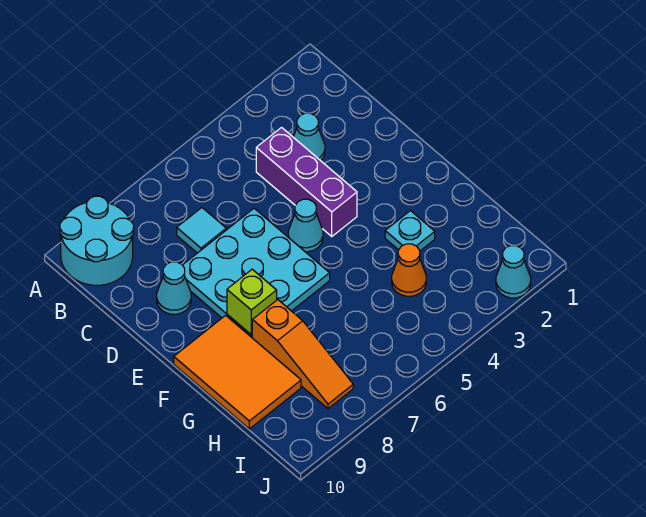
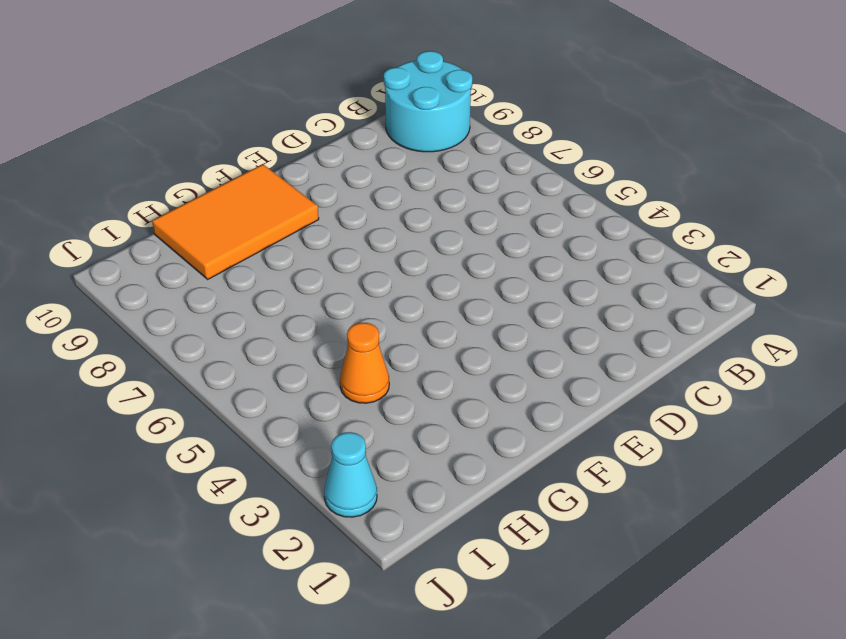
none -> cyan cone C3 level 1
none -> purple brick C4:E4 level 1
none -> cyan tile C7 level 1

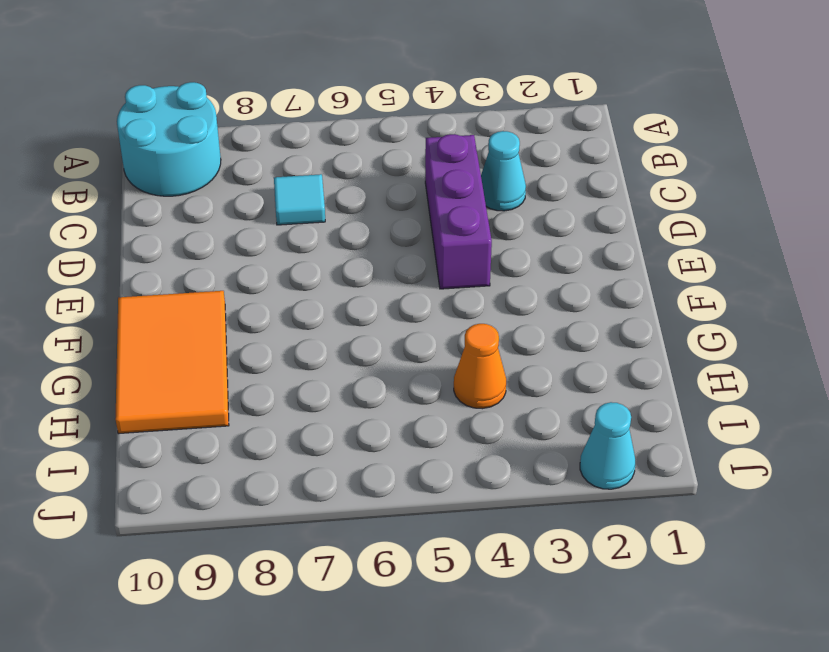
none -> cyan plate D6:F8 level 1
none -> cyan cone D9 level 1
none -> cyan cone E5 level 1

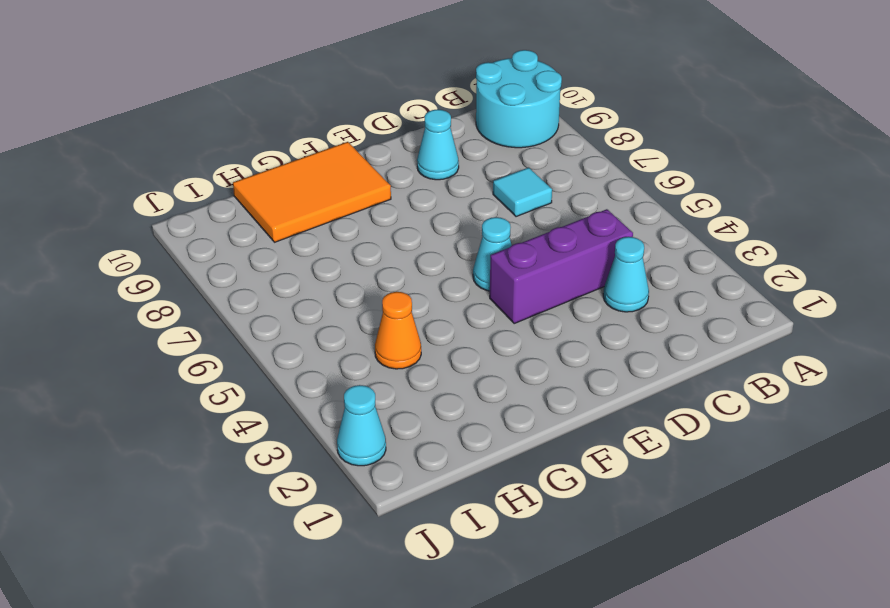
none -> cyan plate D6:F8 level 1
none -> cyan plate G3 level 1
none -> orange slope G8:I8 level 1 top G

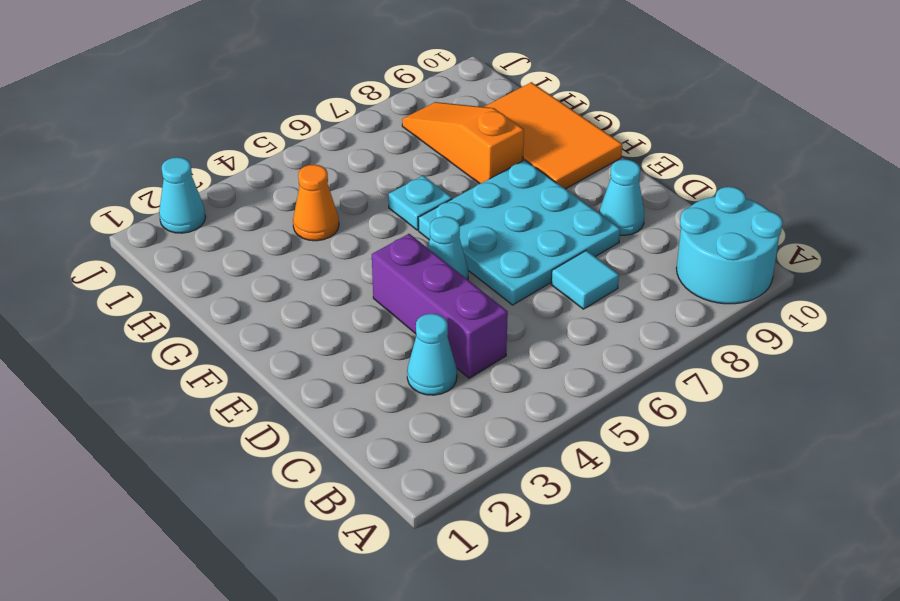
cyan plate G6 level 1 -> cyan plate G3 level 1
none -> lime brick F8 level 2

